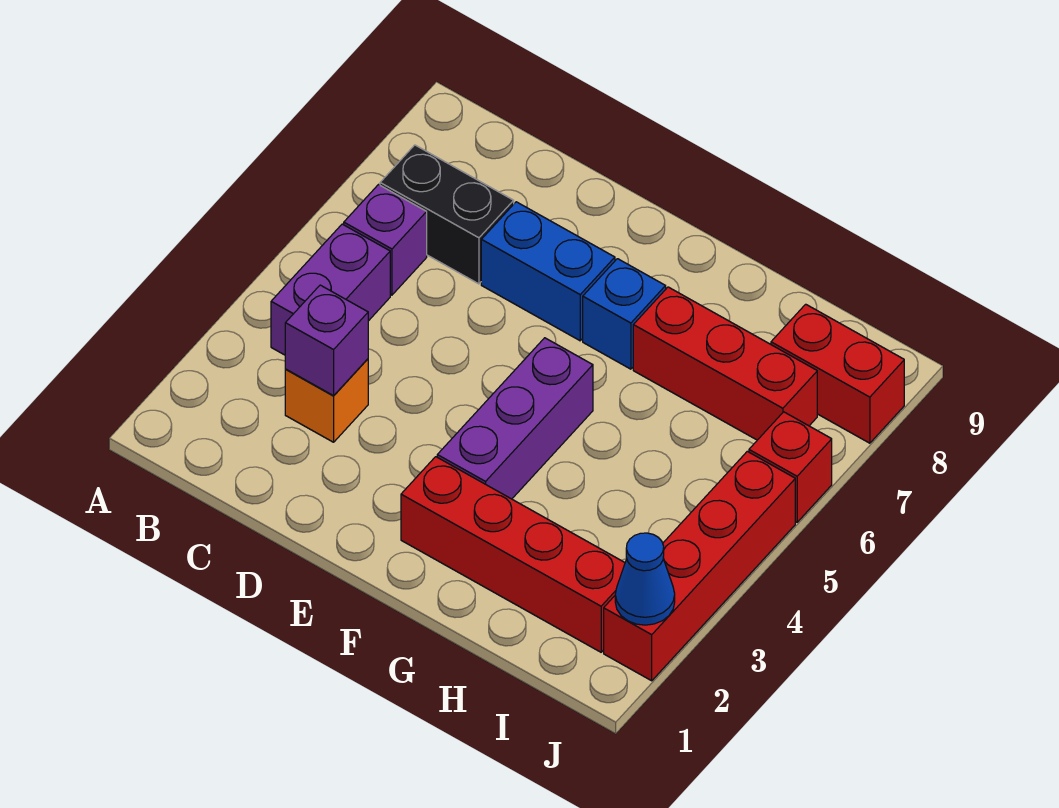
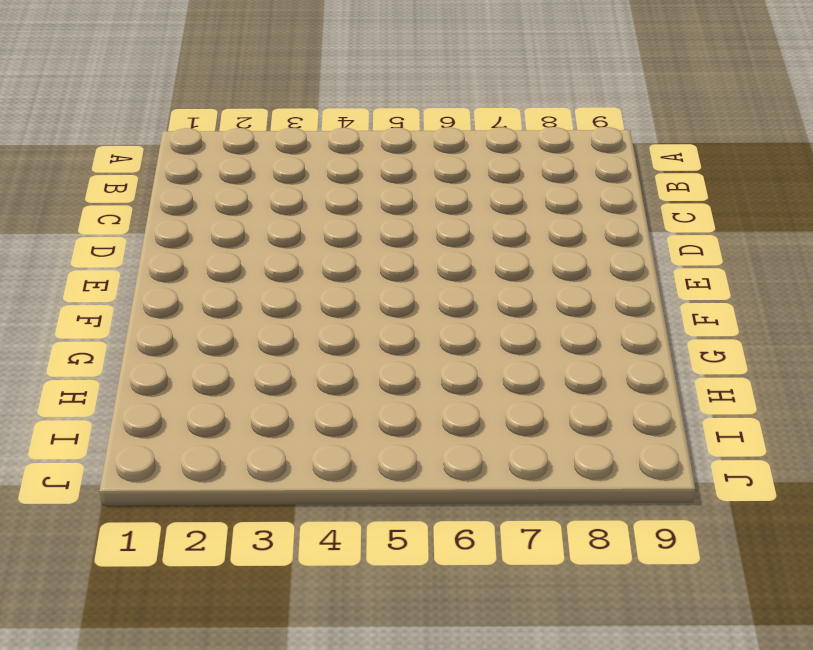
none -> purple brick B4:B5 level 1
none -> purple brick B6 level 1
none -> black brick B7:C7 level 1

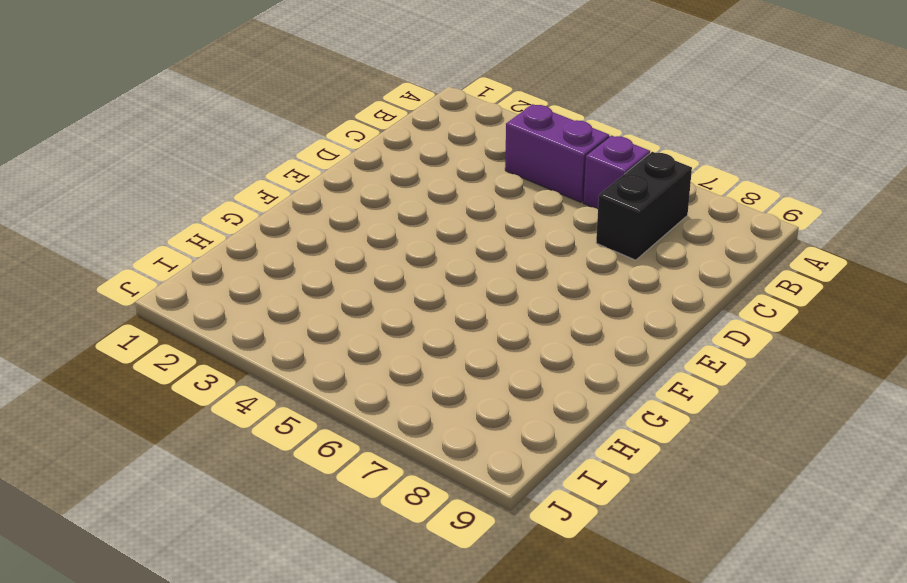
none -> orange brick C3 level 1
none -> blue brick D7:E7 level 1
none -> red brick F2:I2 level 1

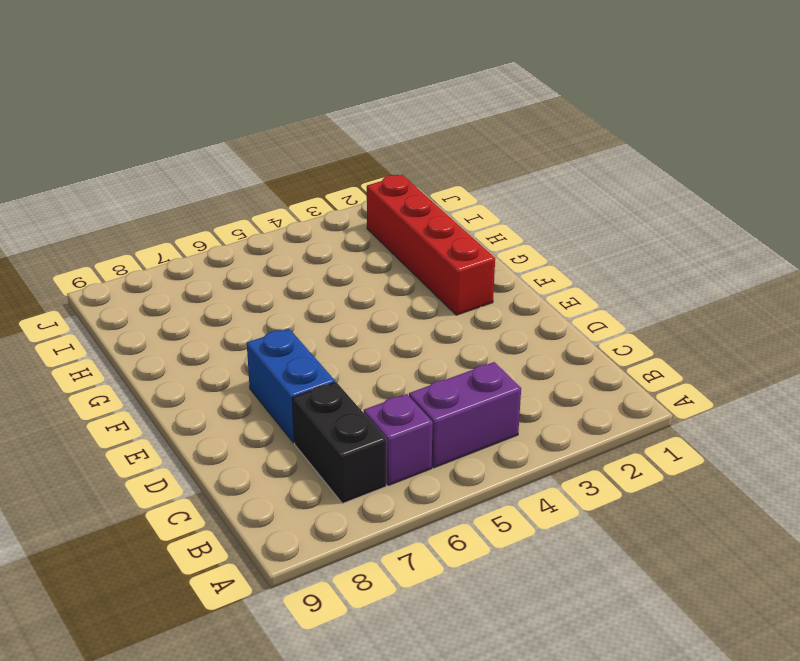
none -> orange brick C3 level 1
none -> purple brick F3:F5 level 1
none -> blue brick F7 level 1

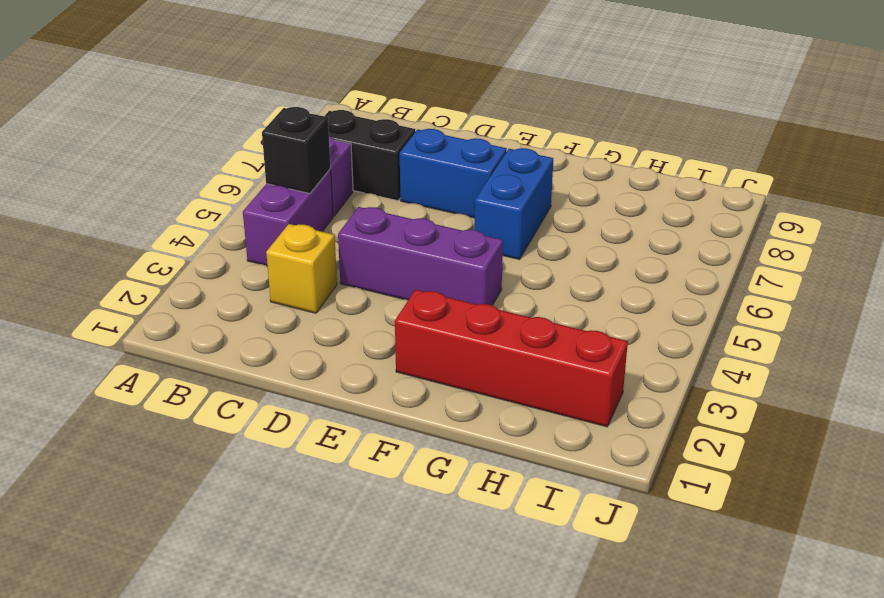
black brick B5 level 2 -> none
yellow brick C3 level 1 -> orange brick C3 level 1
purple brick D4:F4 level 1 -> purple brick F3:F5 level 1
blue brick F6:F7 level 1 -> blue brick F7 level 1
none -> red brick G7:I7 level 1
none -> red brick I8:J8 level 1
none -> red brick J2:J5 level 1

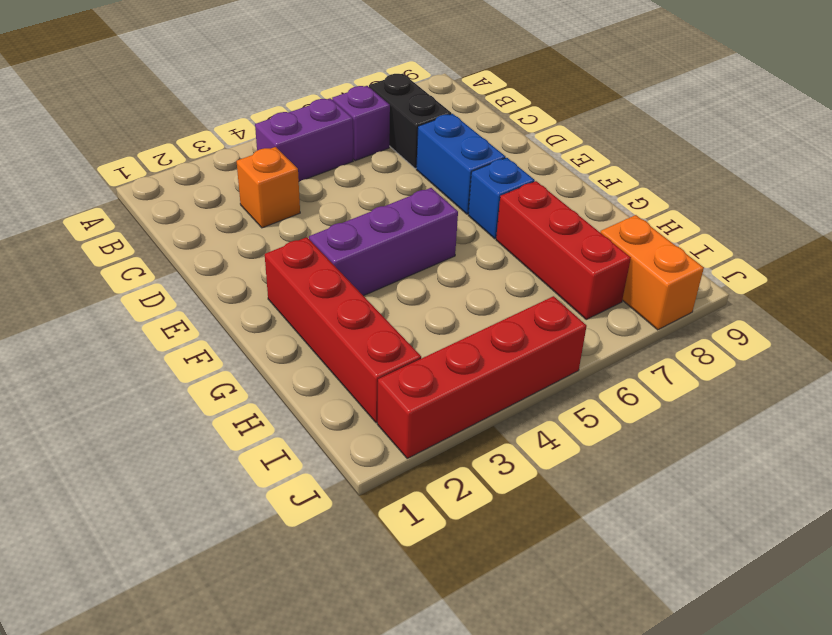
orange brick I8:J8 level 1 -> red brick I8:J8 level 1
none -> red brick J6 level 1
none -> purple brick C3 level 2
none -> blue cone J2 level 2

